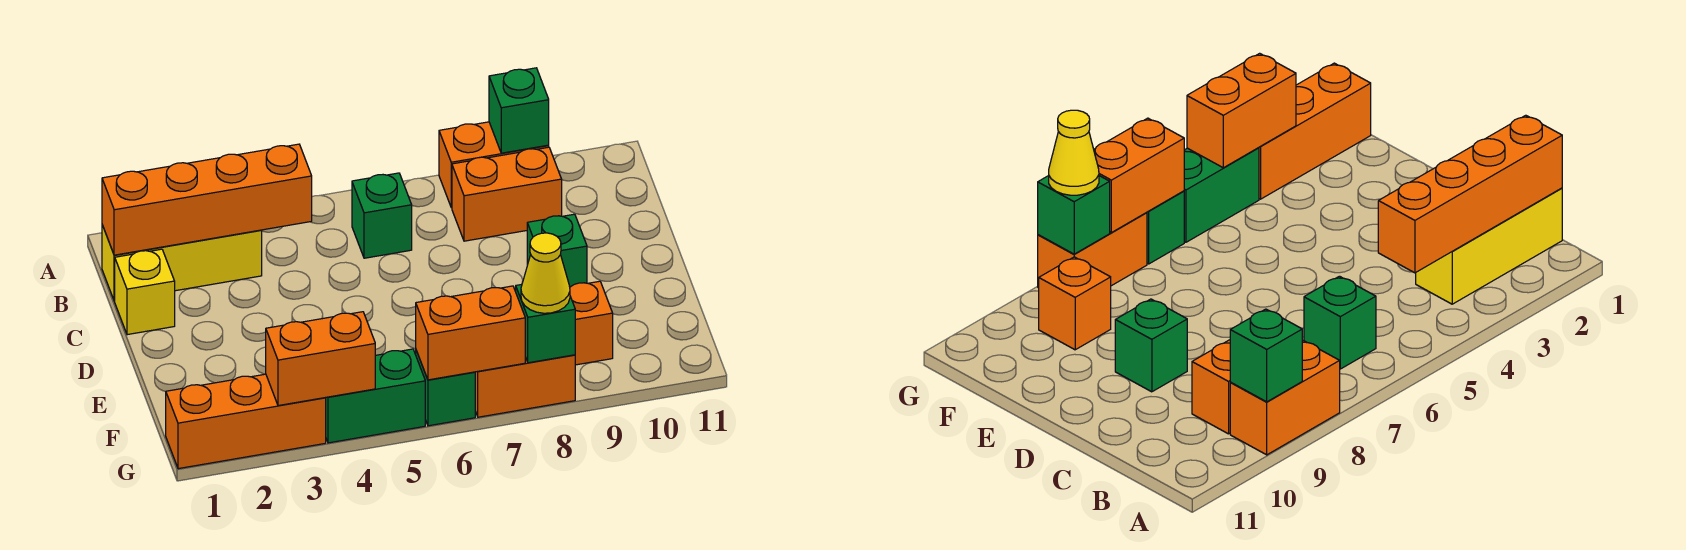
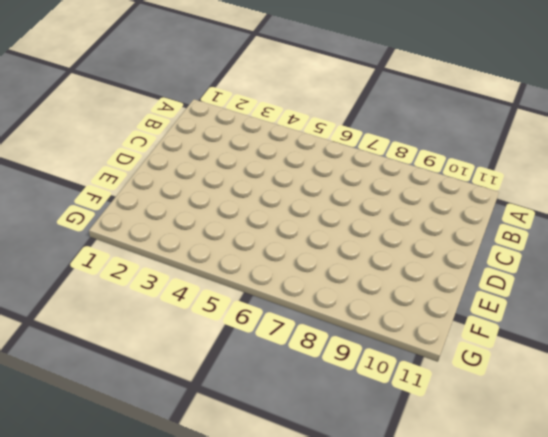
none -> orange brick A8:A9 level 1
none -> yellow brick B1:B3 level 1
none -> green brick B6 level 1

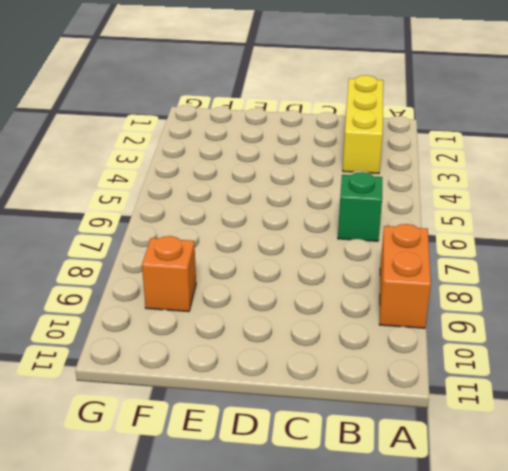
none -> orange brick B8:B9 level 1
none -> yellow brick C1 level 1
none -> green brick D9 level 1

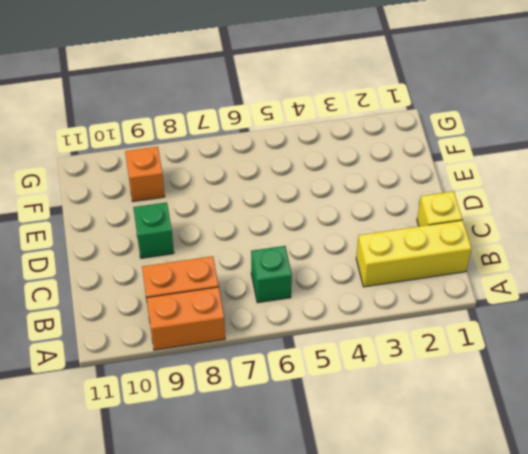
none -> orange brick G1:G3 level 1
none -> green brick G4:G5 level 1
none -> green brick G6 level 1

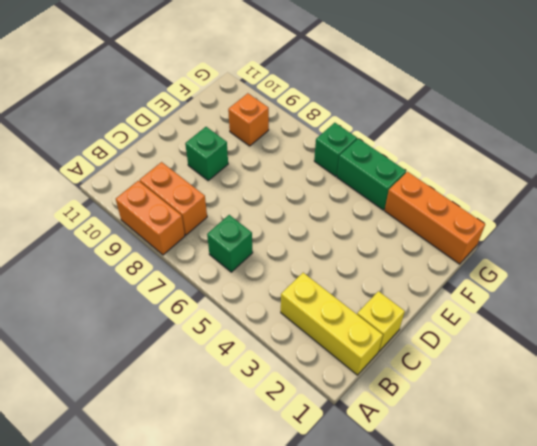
none -> orange brick G7:G8 level 1
none -> green brick A9 level 2
none -> orange brick B1:B4 level 2

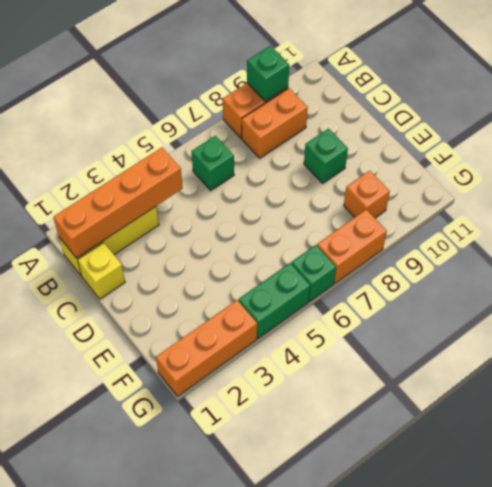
none -> orange brick G3:G4 level 2
none -> orange brick G6:G7 level 2
none -> green brick G8 level 2

